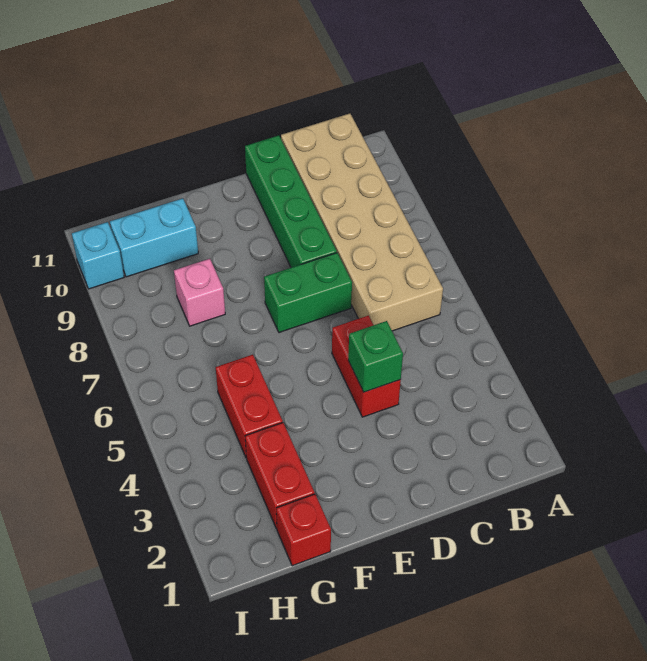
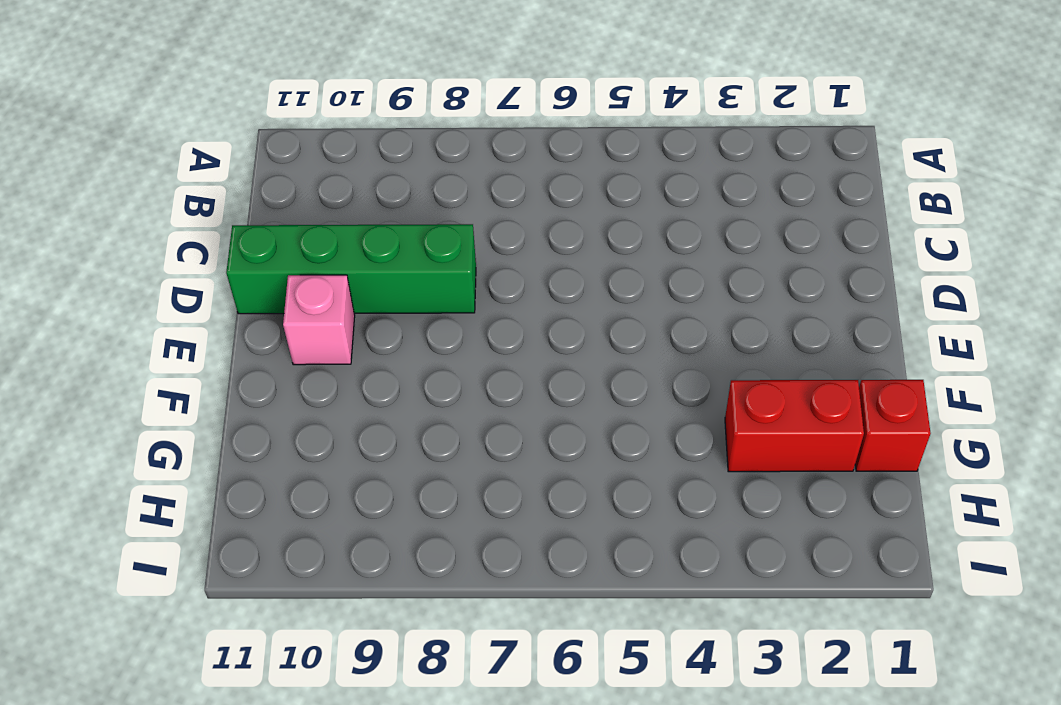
pink brick E10 level 1 -> pink brick G8 level 1
none -> tan brick B6:C11 level 1
none -> red brick D4:D5 level 1

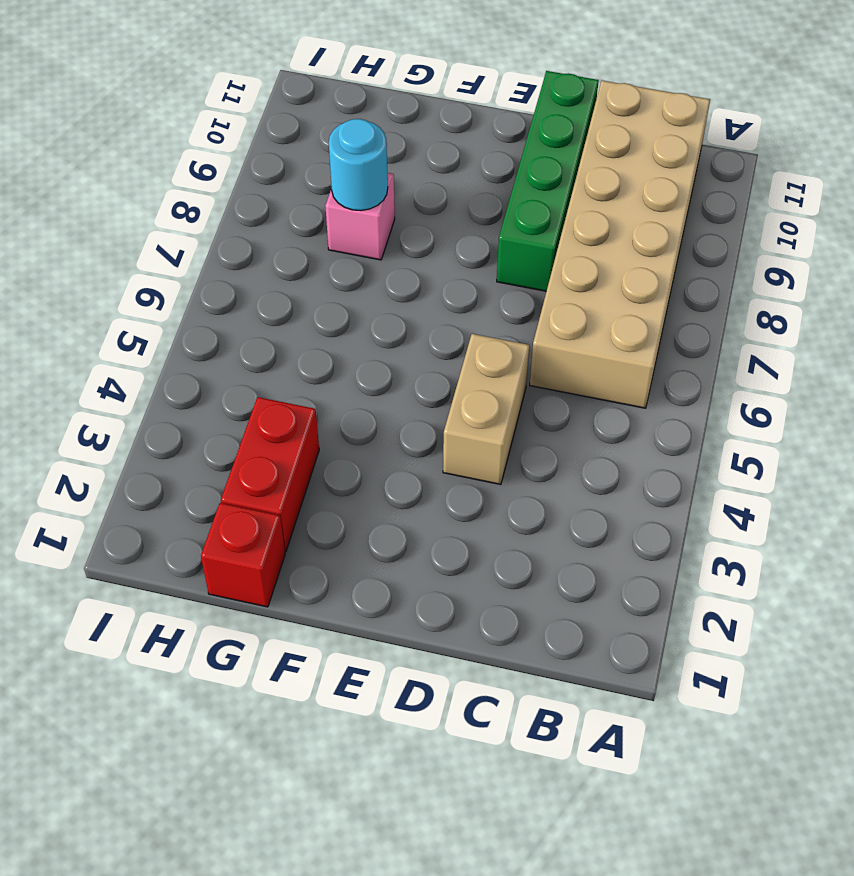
tan brick D4:D5 level 1 -> red brick D4:D5 level 1
cyan round brick G8 level 2 -> none
none -> green brick D7:E7 level 1
none -> red brick G4:G5 level 1

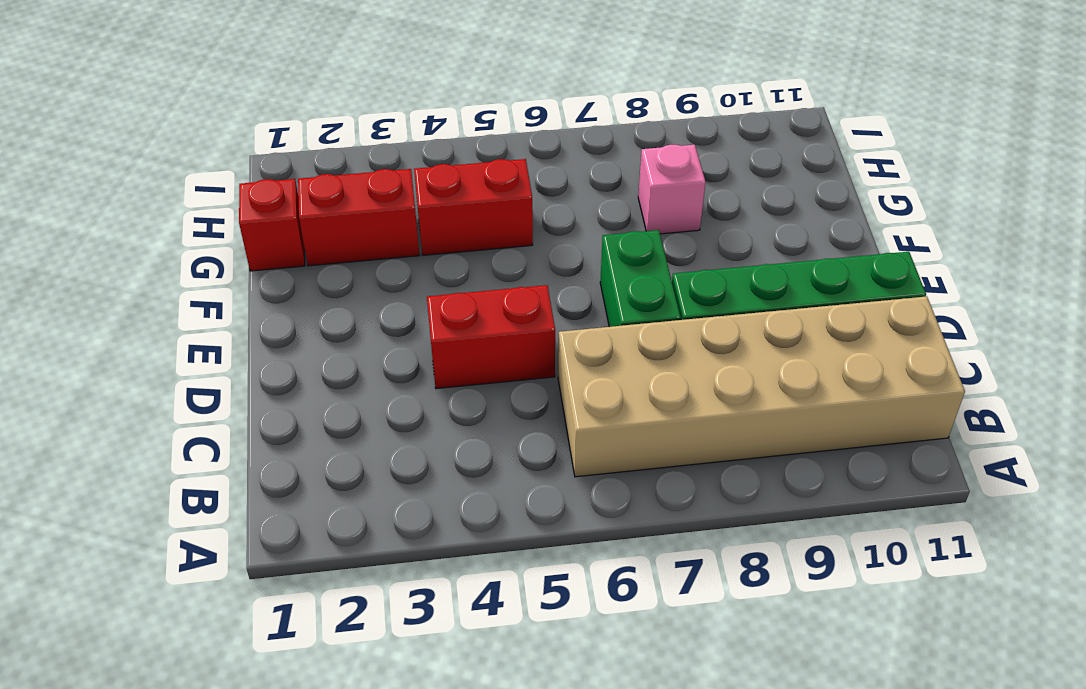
none -> cyan brick G10:H10 level 1
none -> cyan brick I10 level 1

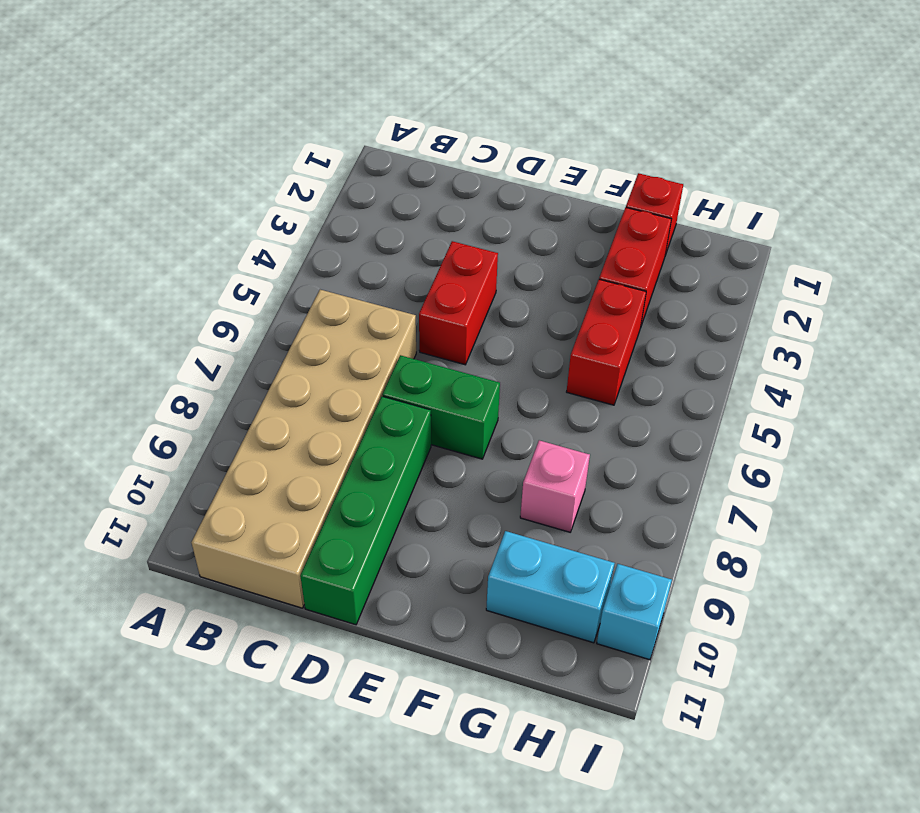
none -> green brick D4 level 2

